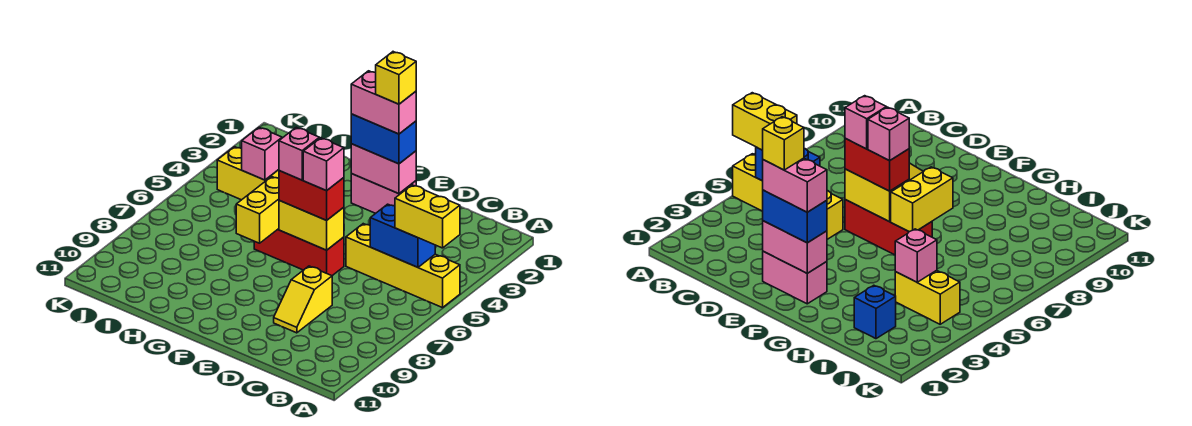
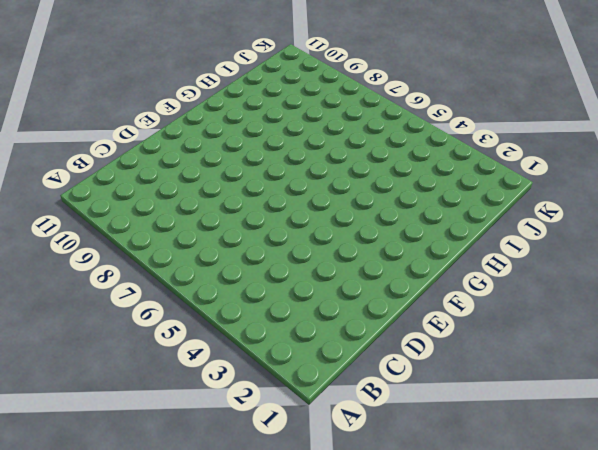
none -> yellow brick A5:D5 level 1
none -> yellow slope D8:D9 level 1 top 8
none -> pink brick E2:F2 level 1

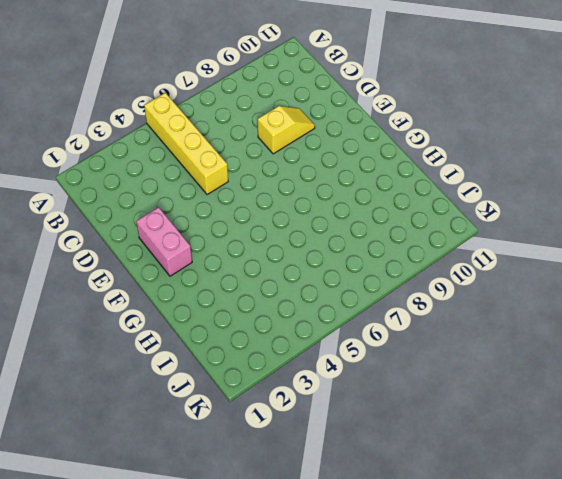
none -> red brick E6:G6 level 1
none -> blue brick I2 level 1
none -> yellow brick I4:J4 level 1

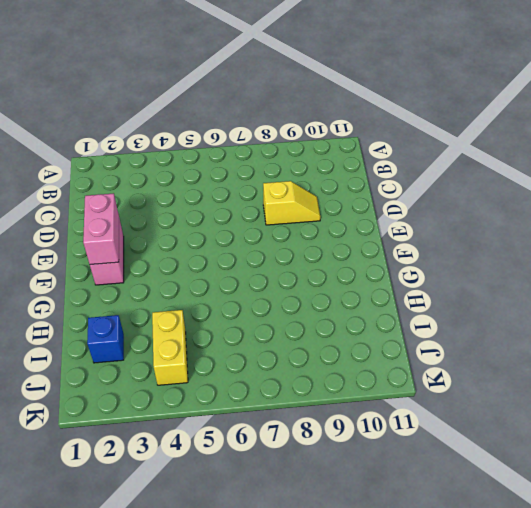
none -> yellow brick A5:D5 level 1
none -> red brick E6:G6 level 1
none -> blue brick B5:C5 level 2

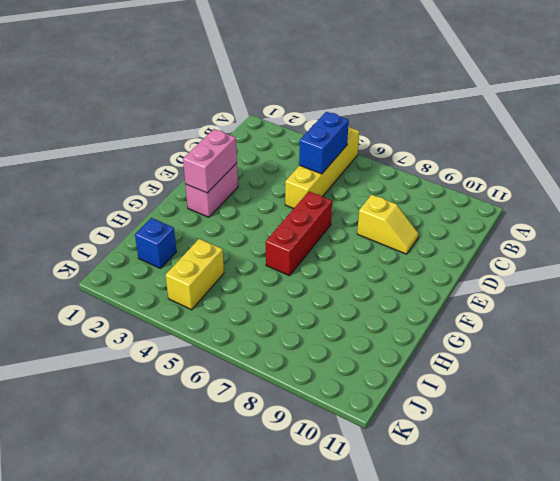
none -> yellow brick E6:F6 level 2
none -> yellow brick G6:G7 level 2
none -> pink brick I4 level 2

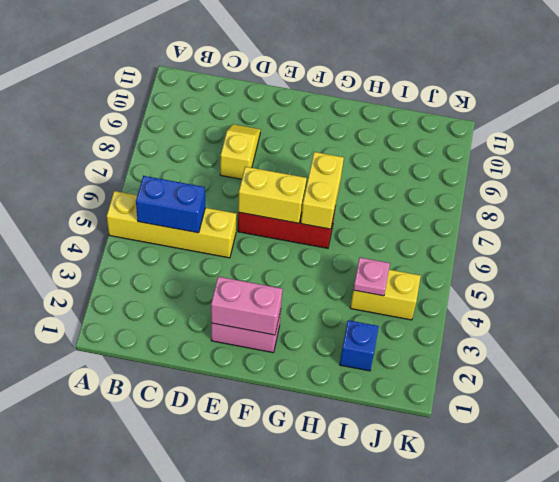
pink plate I4 level 2 -> pink brick I4 level 2
none -> yellow brick A5:B5 level 3
none -> blue brick E2:F2 level 3
none -> red brick E6:F6 level 3

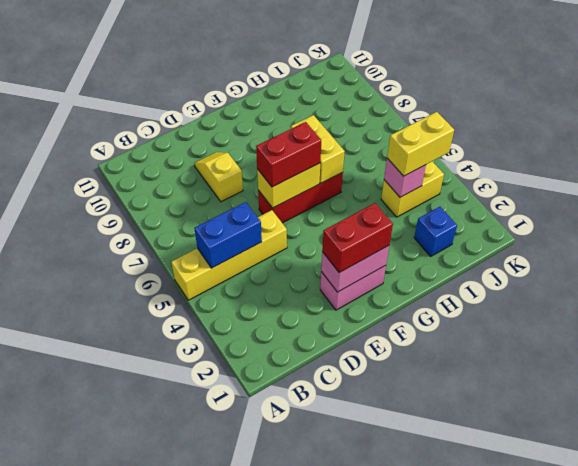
red brick E2:F2 level 3 -> blue brick E2:F2 level 3
yellow brick I4:J4 level 3 -> yellow brick A5:B5 level 3
none -> pink brick E2:F2 level 4
none -> pink brick E6 level 4
none -> pink brick F6 level 4

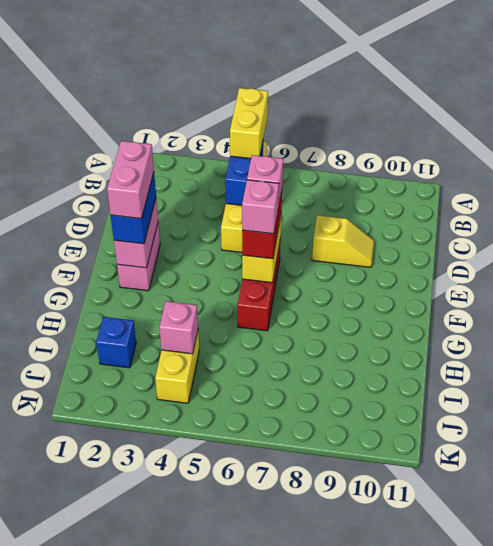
none -> yellow brick G6:G7 level 2
none -> yellow brick E2 level 5

